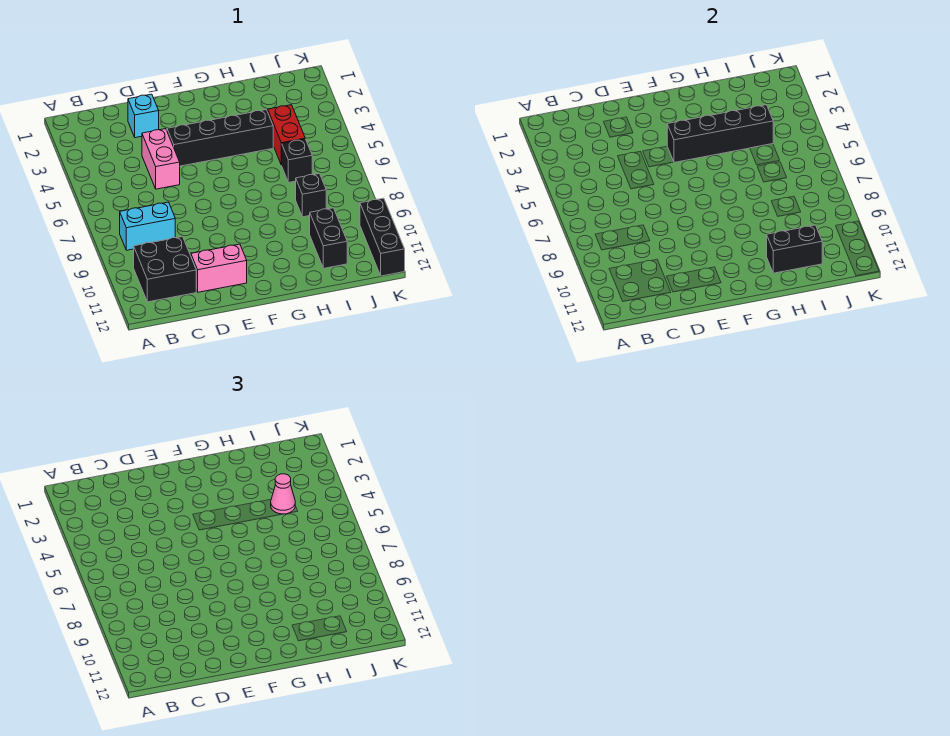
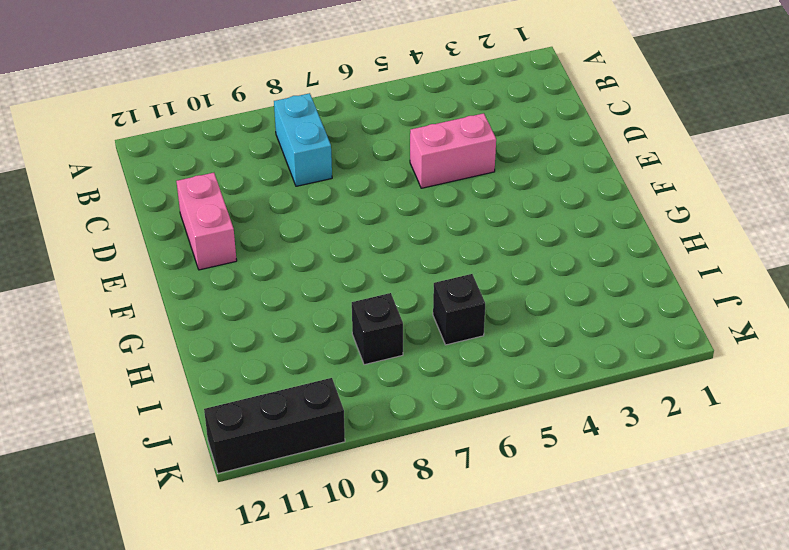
none -> black brick B10:C11 level 1
none -> cyan brick D2 level 1
none -> black brick E4:H4 level 1

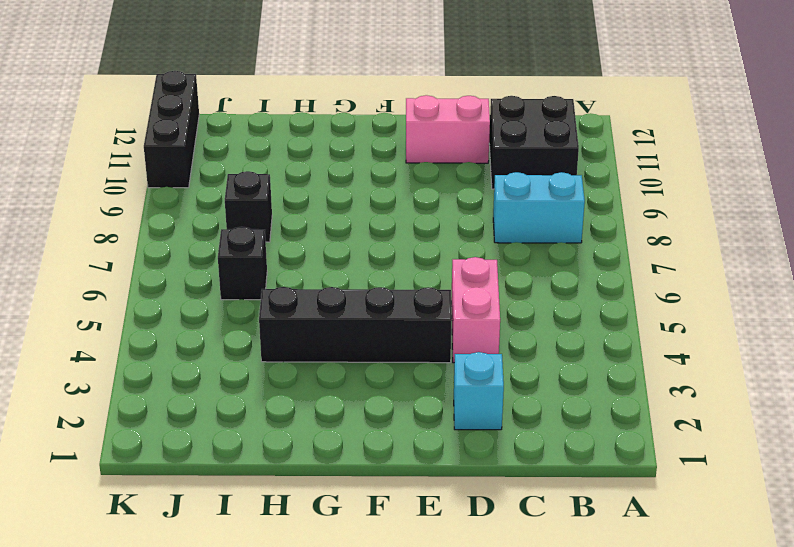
none -> red brick I4:I5 level 1
none -> black brick I10:I11 level 1
none -> black brick F4:I4 level 2

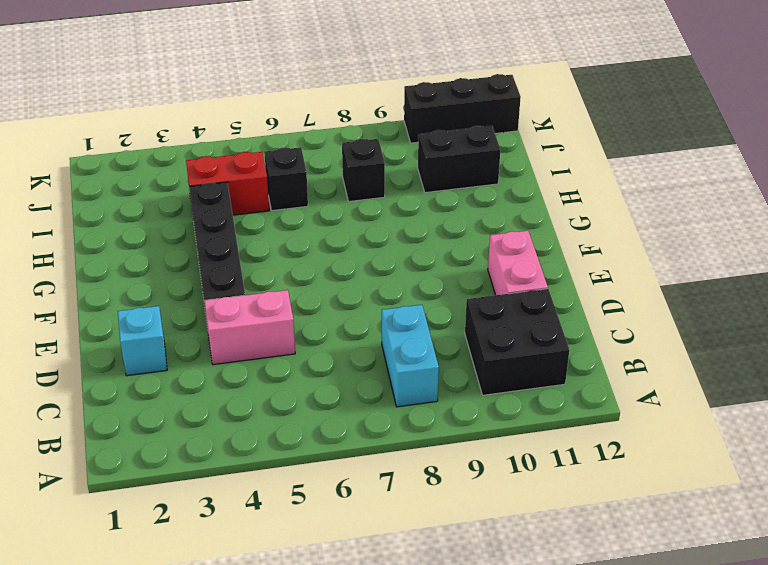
none -> black brick F4:I4 level 2
none -> black brick H11:I11 level 2
none -> pink cone I4 level 3

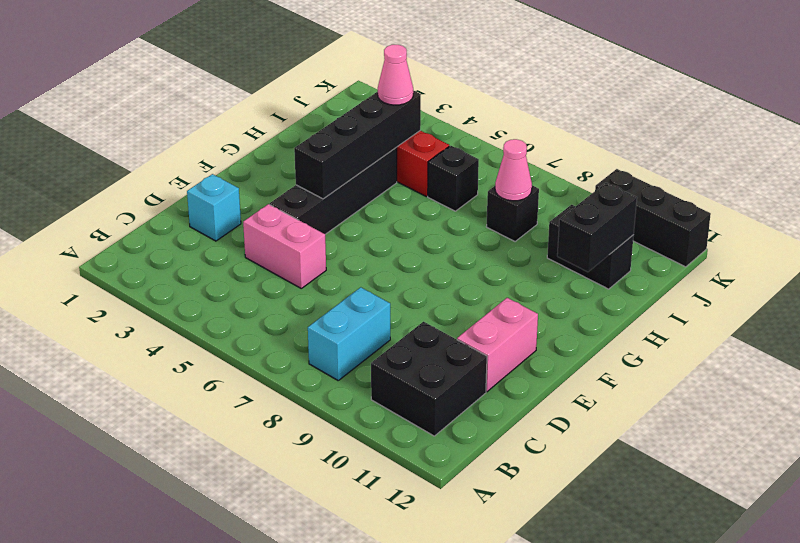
pink cone I8 level 2 -> none

